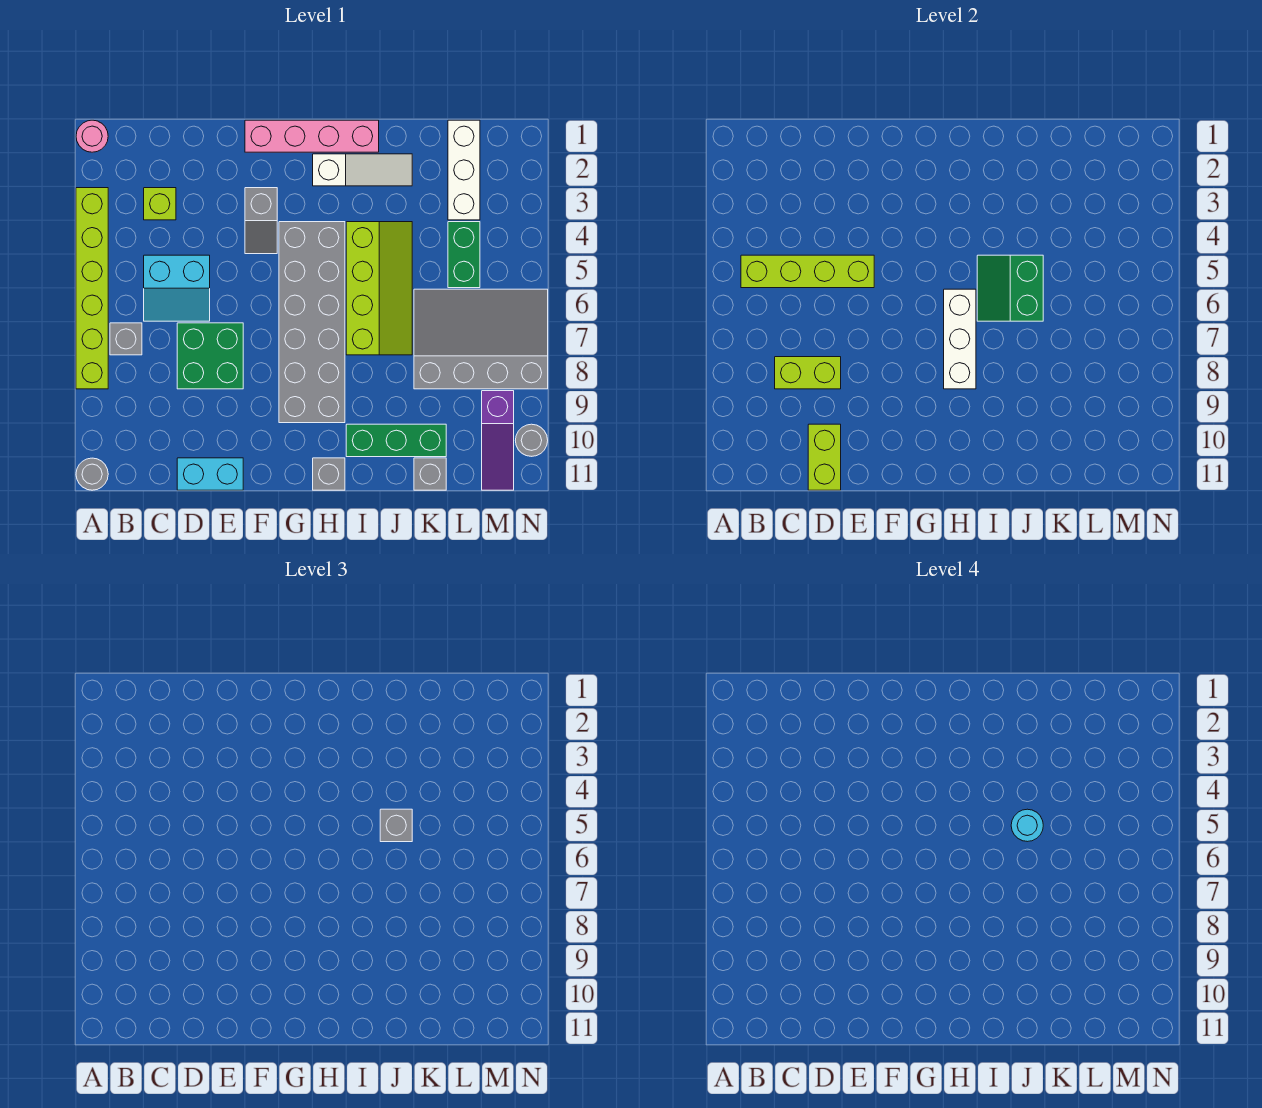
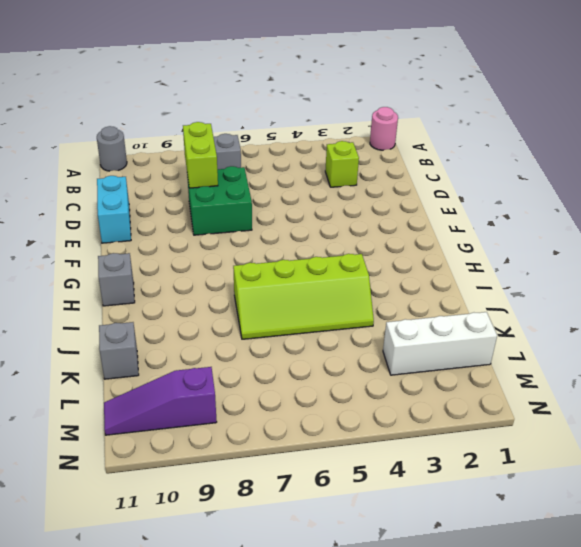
none -> lime brick A3:A8 level 1
none -> cyan slope C5:D6 level 1 top 5
none -> pink brick F1:I1 level 1

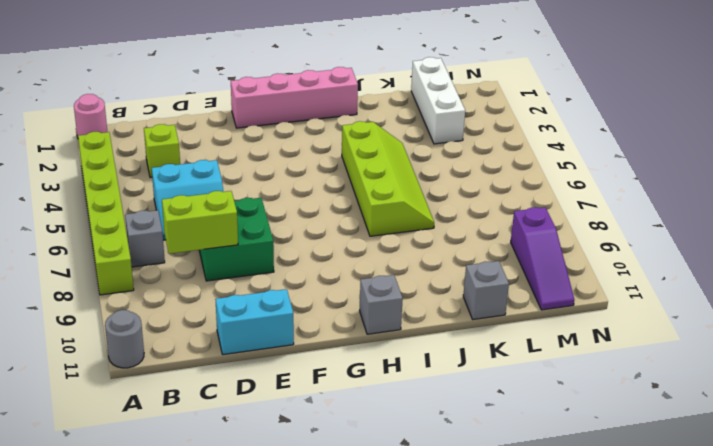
none -> grey slope F3:F4 level 1 top 3
none -> grey brick G4:H9 level 1
none -> white slope H2:J2 level 1 top H

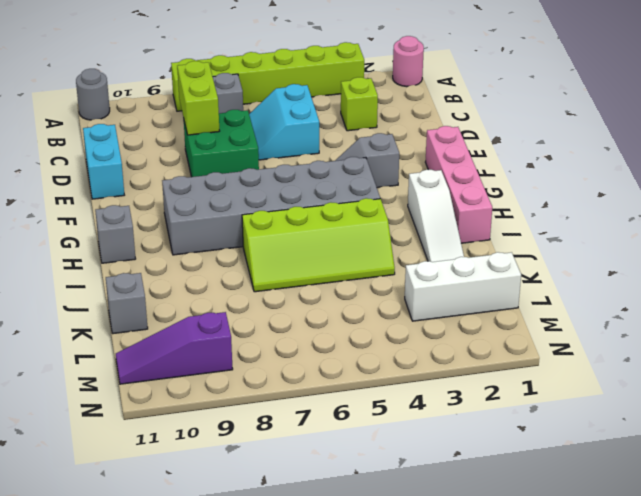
none -> green brick I10:K10 level 1
none -> grey slope K6:N8 level 1 top 8
none -> green brick L4:L5 level 1

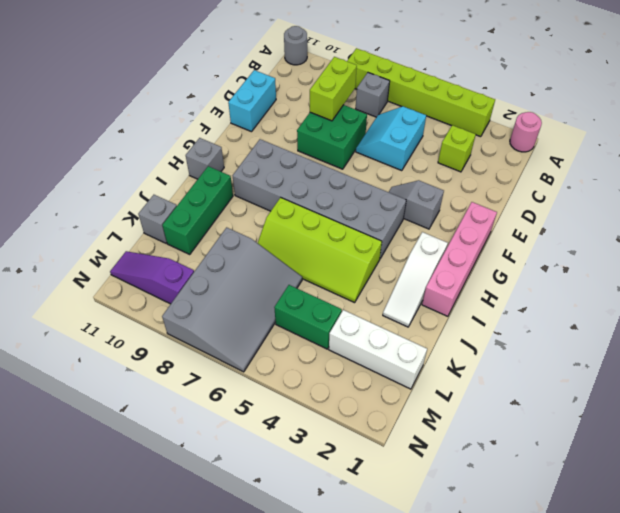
none -> grey round brick N10 level 1
none -> lime brick B5:E5 level 2
none -> lime brick D10:D11 level 2

